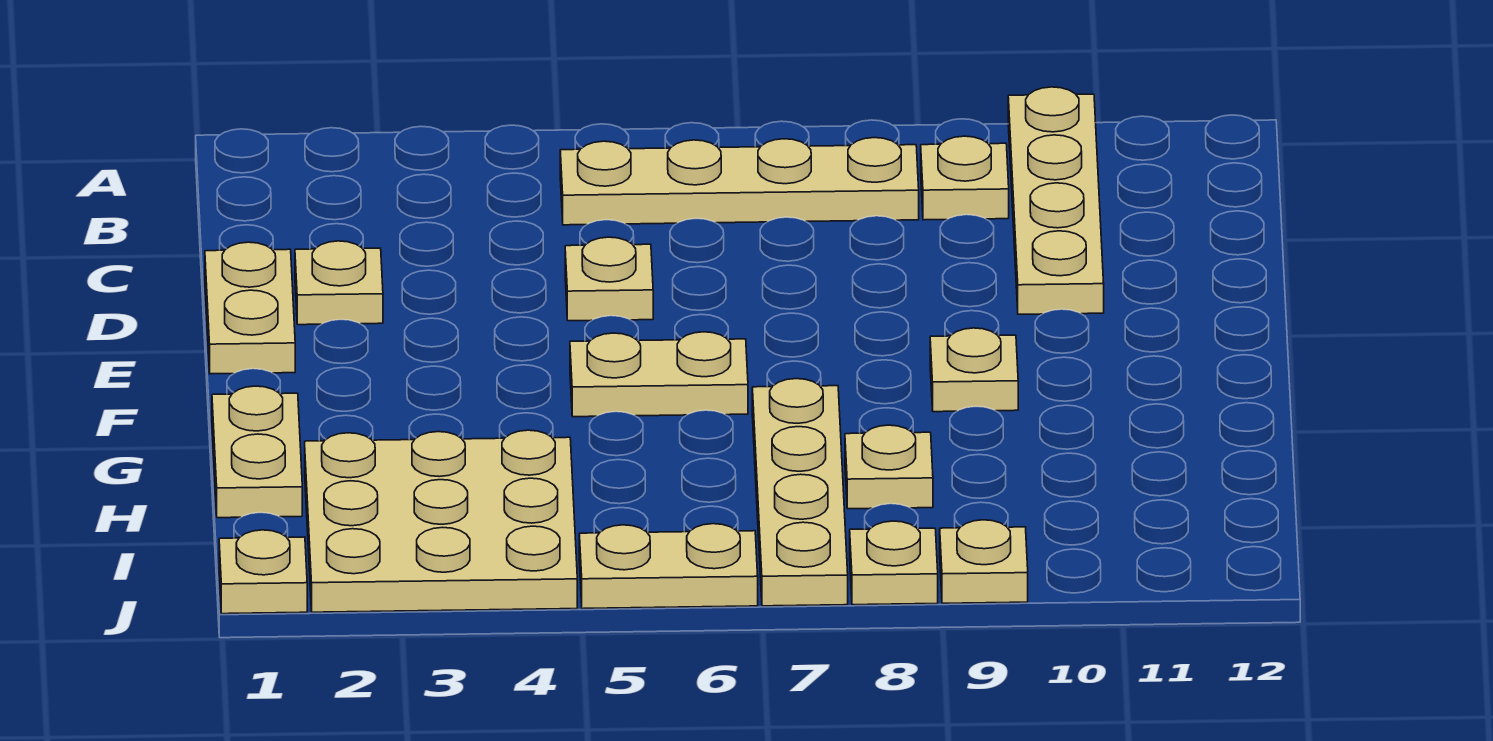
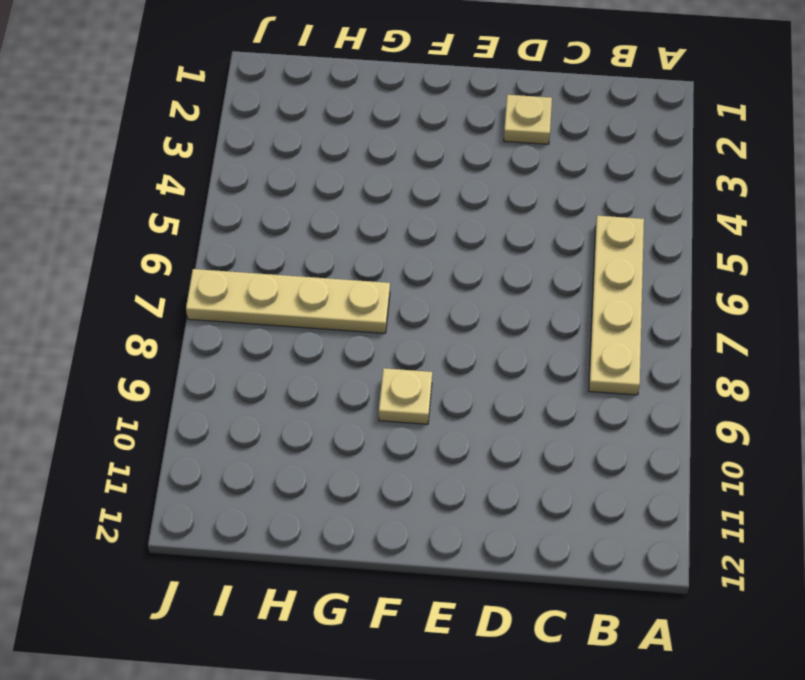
none -> tan plate A10:D10 level 1
none -> tan plate B9 level 1
none -> tan plate D1:E1 level 1

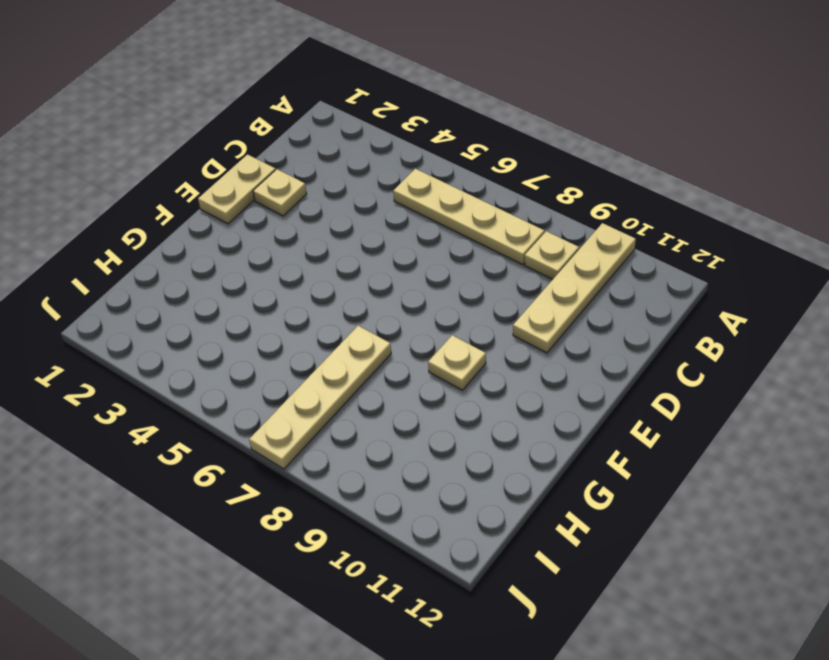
none -> tan plate D5 level 1
none -> tan plate F5:F6 level 1
none -> tan plate G1:H1 level 1

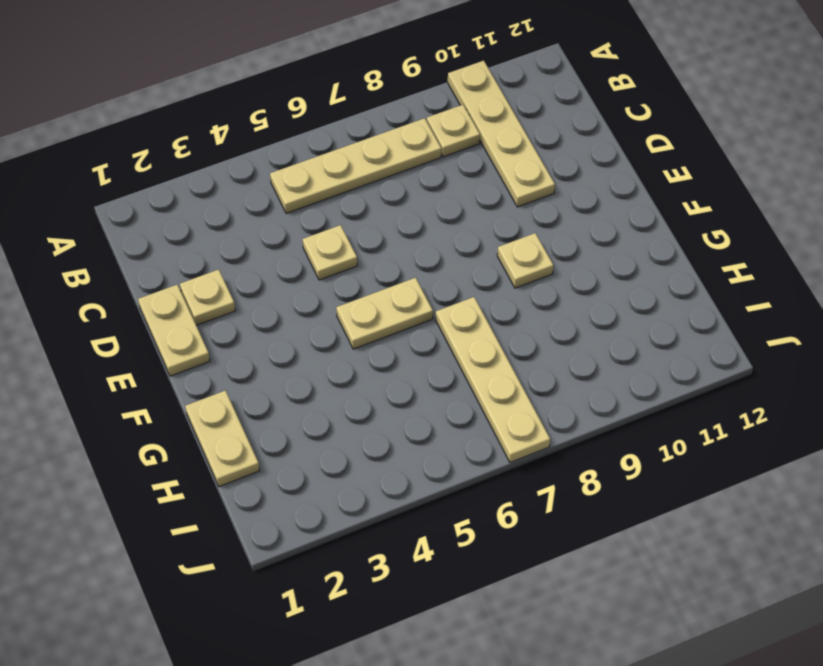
none -> tan plate H2:J4 level 1
none -> tan plate H8 level 1
none -> tan plate J1 level 1

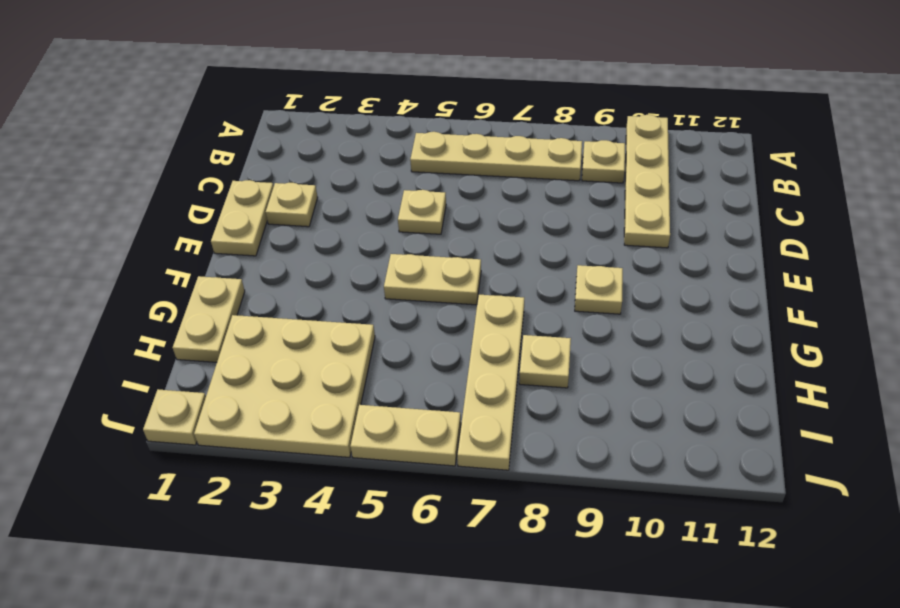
none -> tan plate J8 level 1
none -> tan plate J9 level 1

